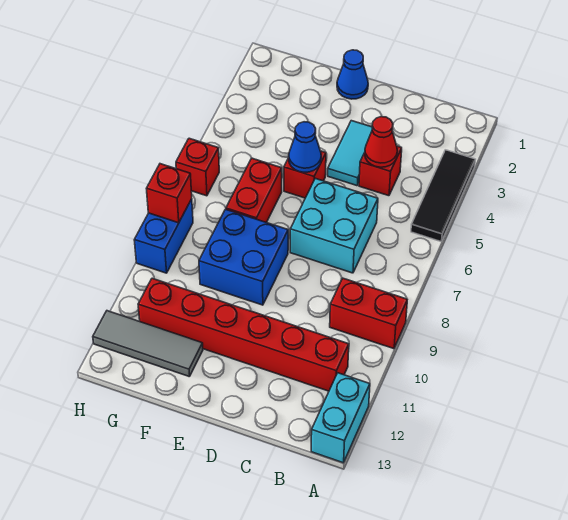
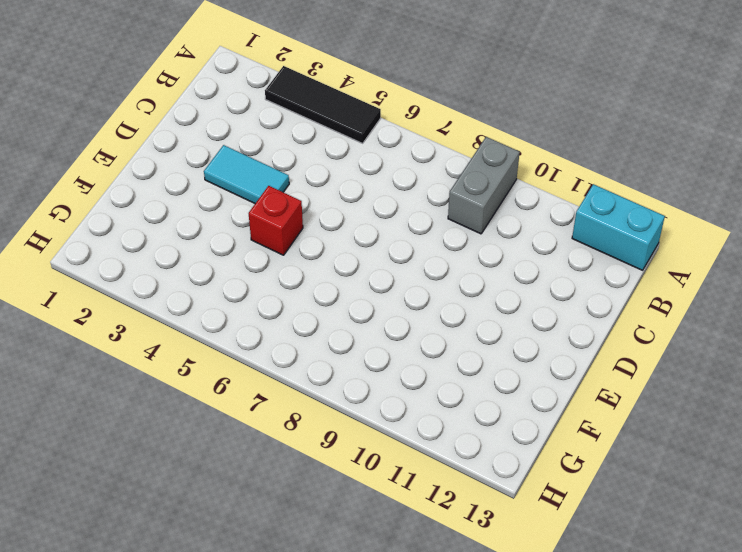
grey brick A9:B9 level 1 -> red brick A9:B9 level 1
none -> red brick B11:G11 level 1
none -> red brick C4 level 1
none -> cyan brick C6:D7 level 1

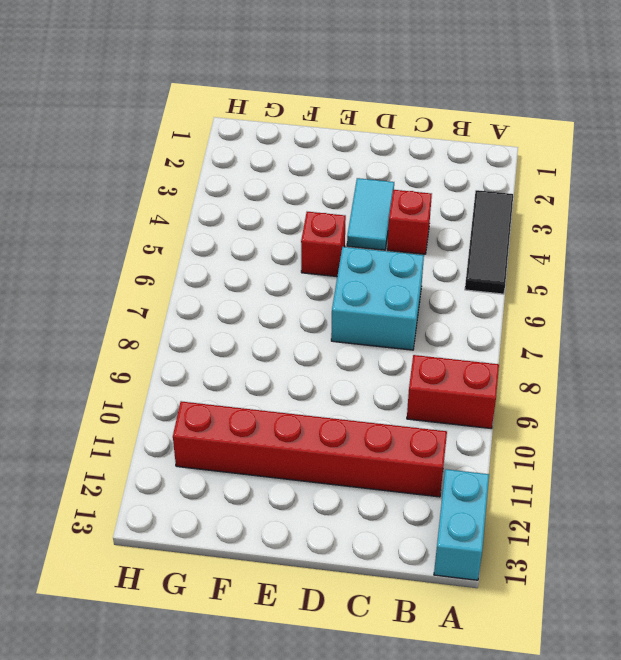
none -> blue cone E1 level 1
none -> blue brick E8:F9 level 1
none -> red brick F6:F7 level 1

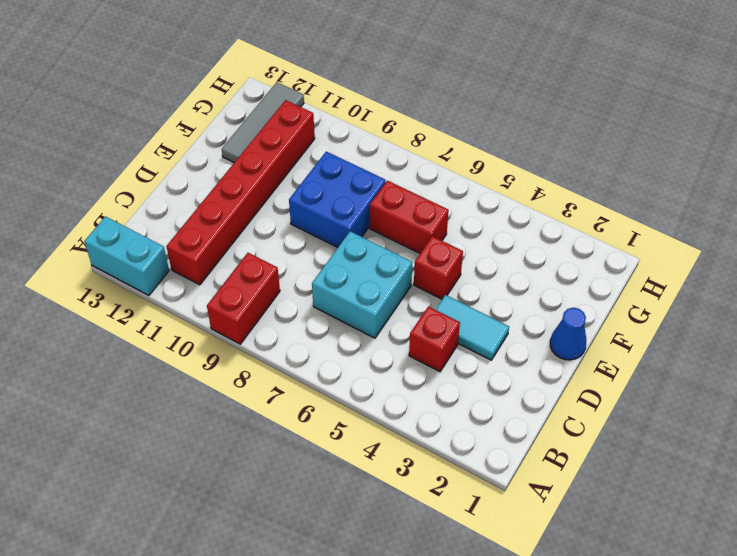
none -> black tile A3:A5 level 1
none -> red brick H6 level 1
none -> blue brick H8:H9 level 1

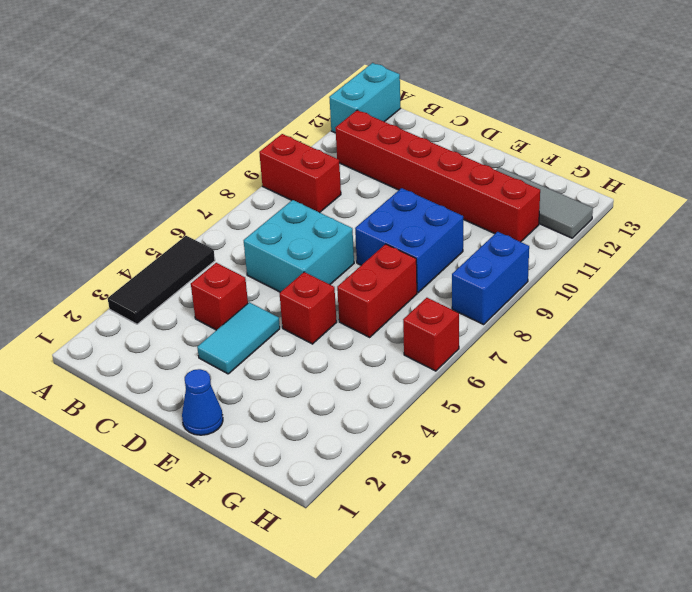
none -> red cone C4 level 2
none -> blue cone E5 level 2
none -> red brick H8 level 2

